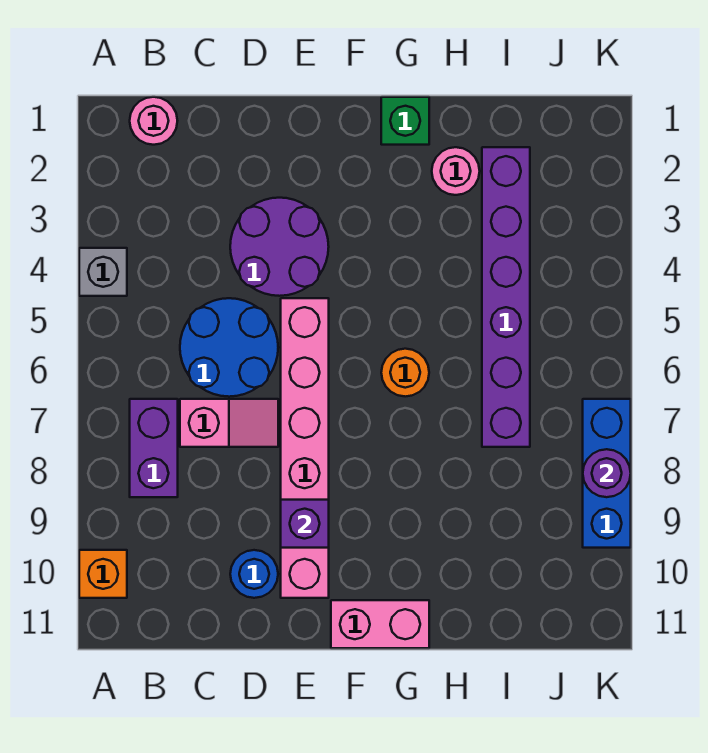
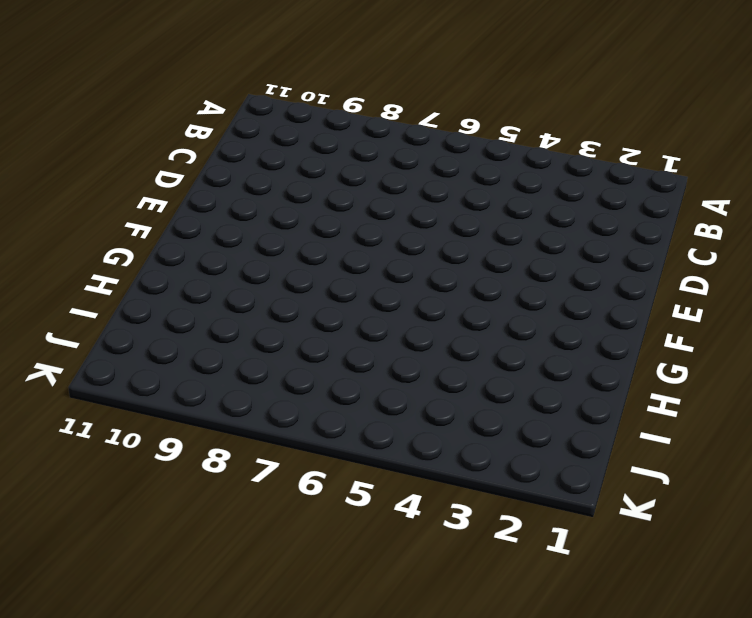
none -> grey brick A4 level 1
none -> orange brick A10 level 1
none -> pink round brick B1 level 1

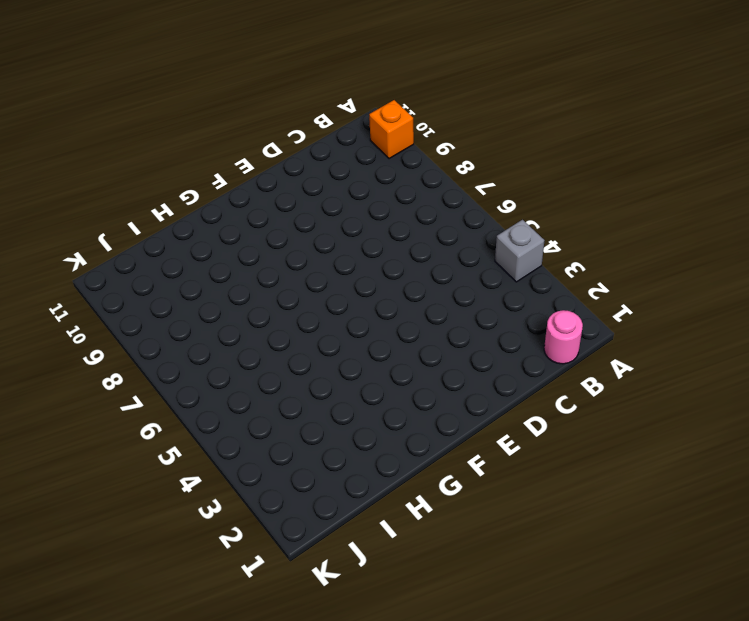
none -> purple brick B7:B8 level 1
none -> blue round brick C5:D6 level 1
none -> pink slope C7:D7 level 1 top C

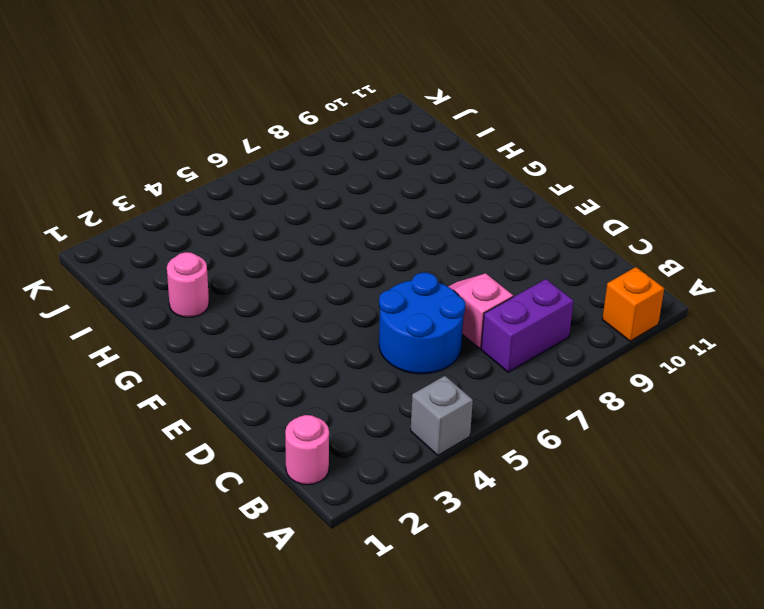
none -> purple round brick D3:E4 level 1
none -> blue round brick D10 level 1
none -> pink brick E5:E10 level 1

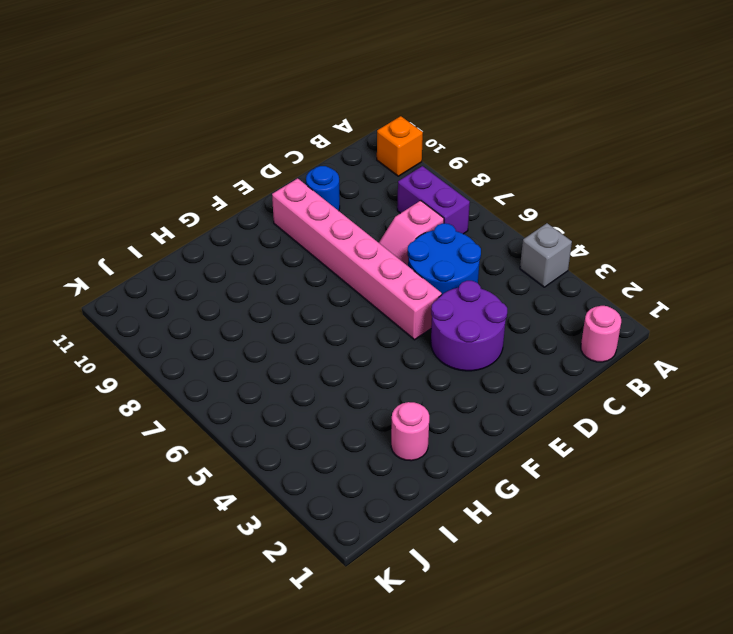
none -> pink brick F11:G11 level 1
none -> green brick G1 level 1
none -> orange round brick G6 level 1

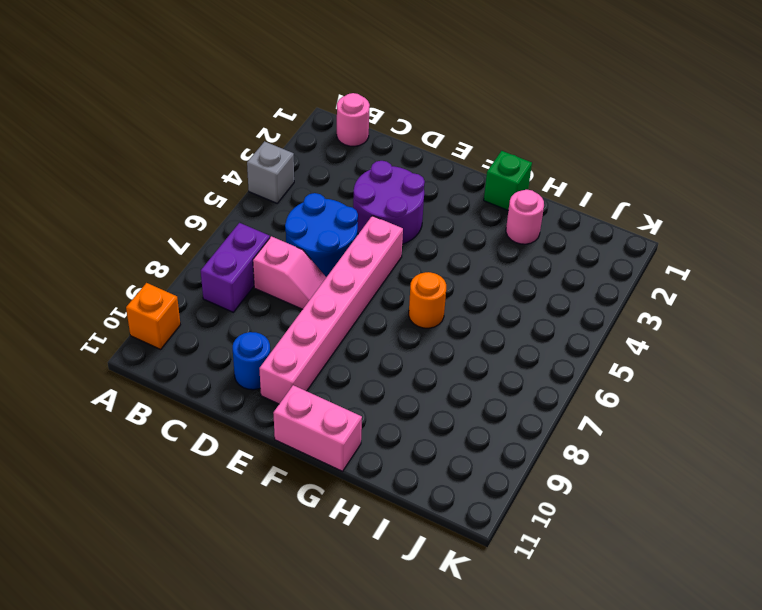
none -> purple brick I2:I7 level 1
none -> blue brick K7:K9 level 1
none -> purple brick E9 level 2

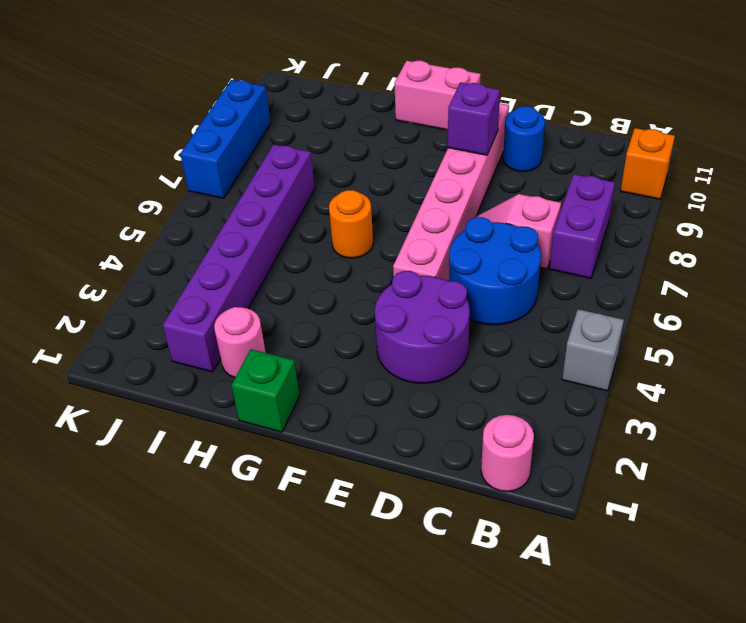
none -> purple round brick K8 level 2

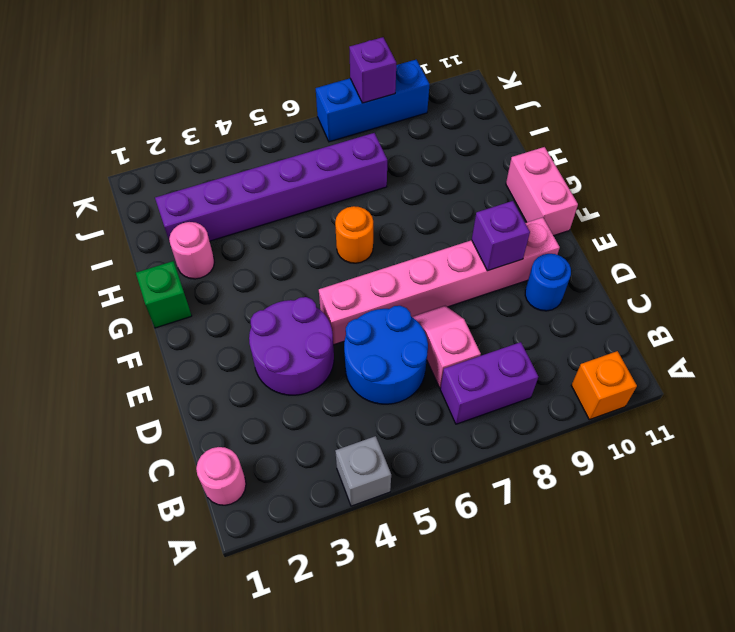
purple brick K8 level 2 -> purple round brick K8 level 2

